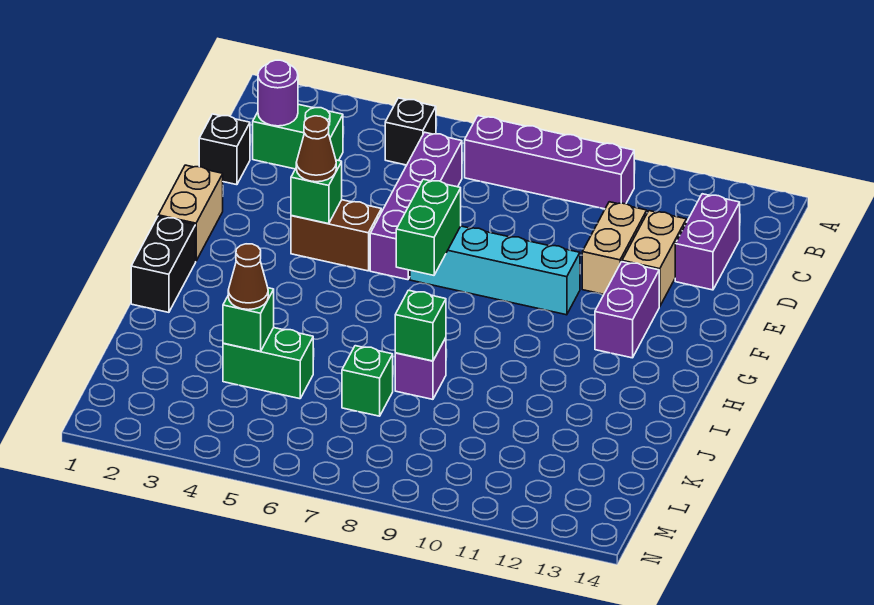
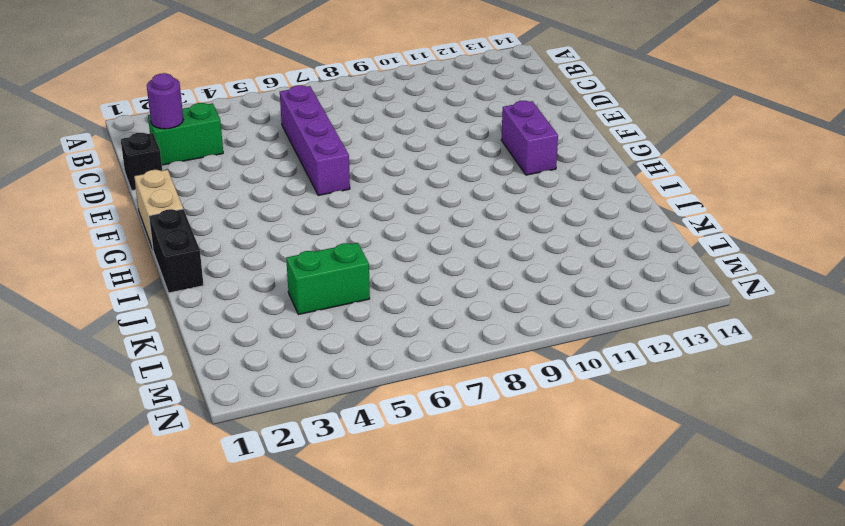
none -> black brick B5 level 1
none -> purple brick B7:B10 level 1
none -> purple brick C13:D13 level 1

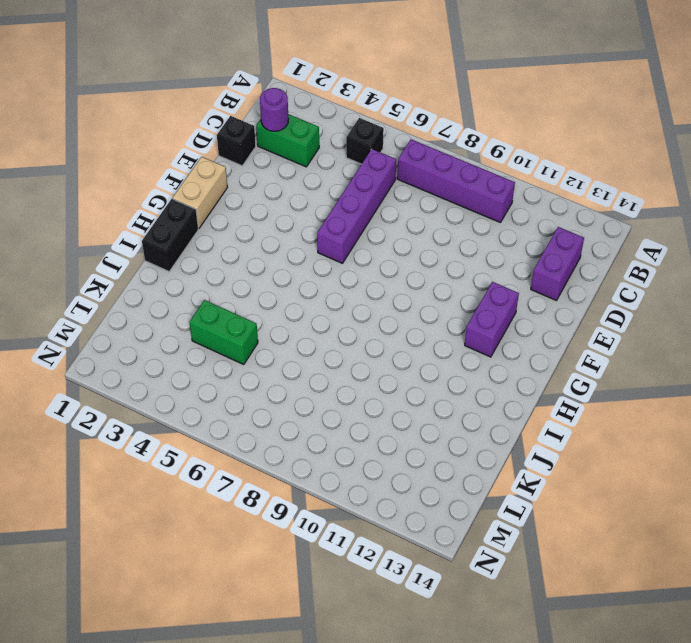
none -> tan brick D11:E11 level 1
none -> tan brick D12:E12 level 1
none -> brown brick F4:F5 level 1

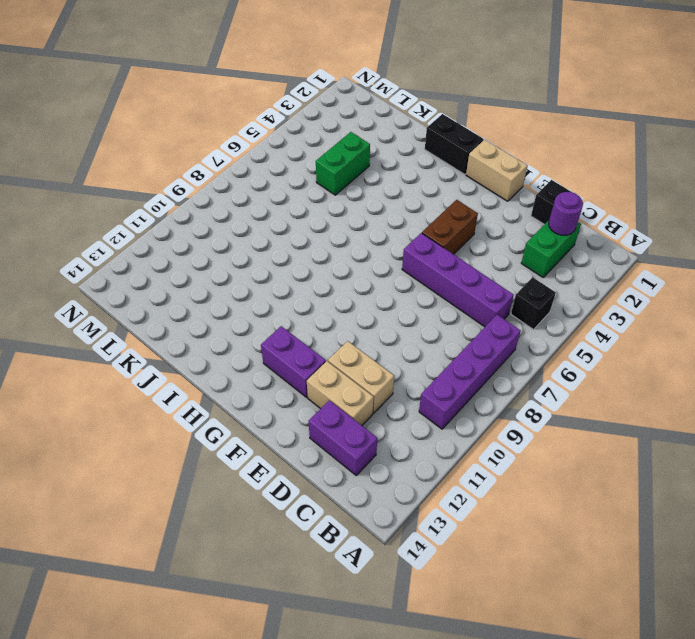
none -> cyan brick F7:F10 level 1
none -> purple brick J8 level 1
none -> green brick K7 level 1

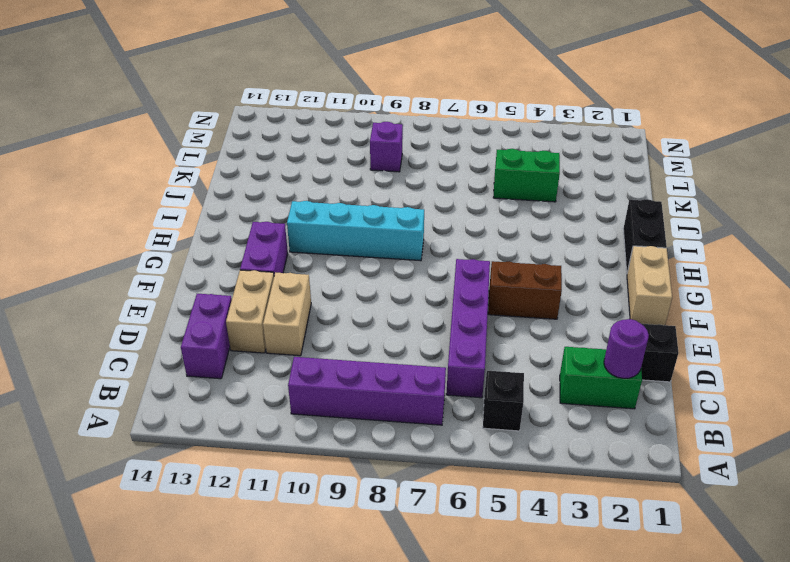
cyan brick H8:H11 level 1 -> cyan brick F7:F10 level 1
purple brick L9 level 1 -> purple brick J8 level 1
none -> green brick K7 level 1
none -> green brick F4 level 2
none -> green brick F7:G7 level 2

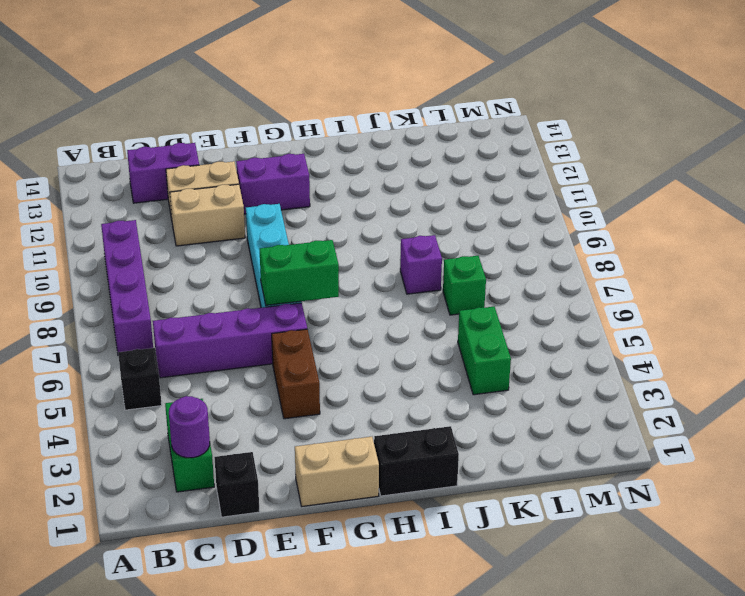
none -> green brick F4 level 2
none -> green brick J8 level 2
none -> green brick K4 level 2

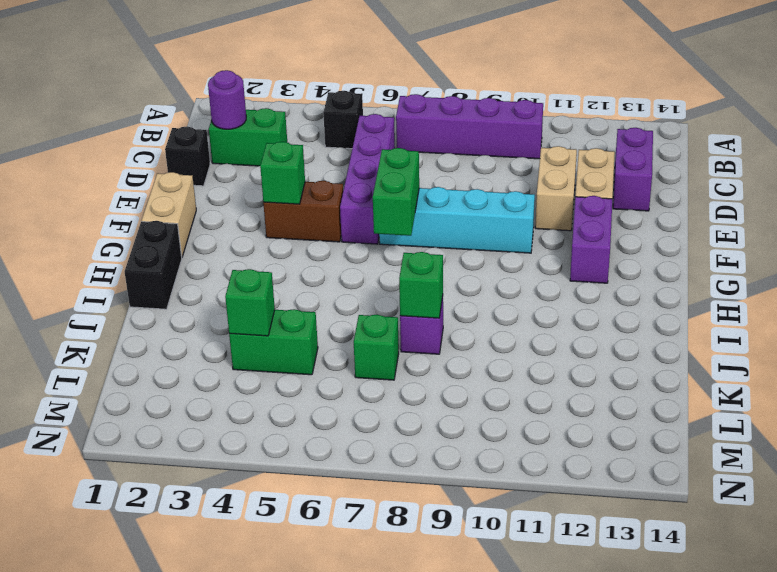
none -> brown cone F4 level 3
none -> brown cone K4 level 3

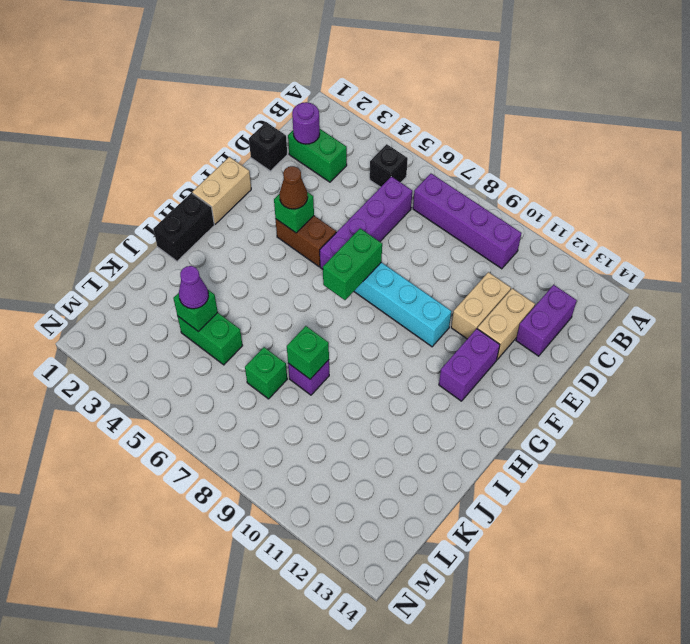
purple cone K4 level 3 -> brown cone K4 level 3

